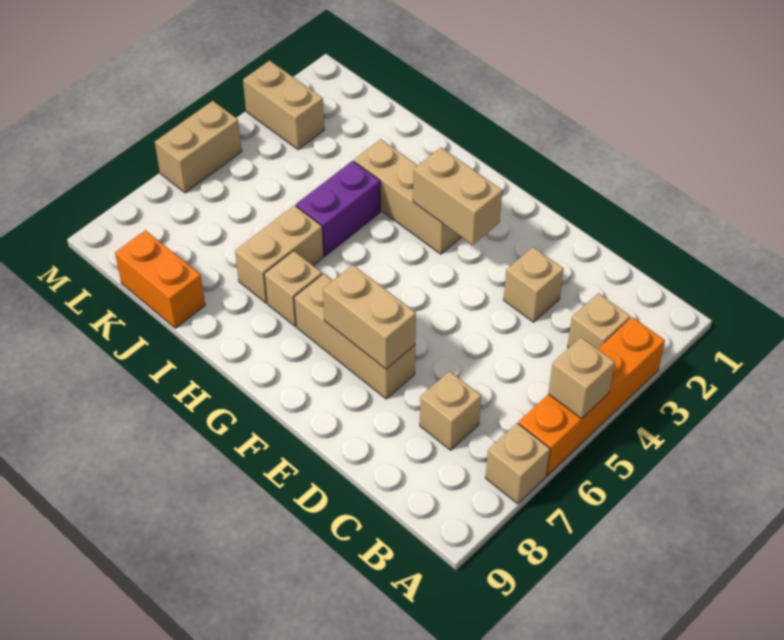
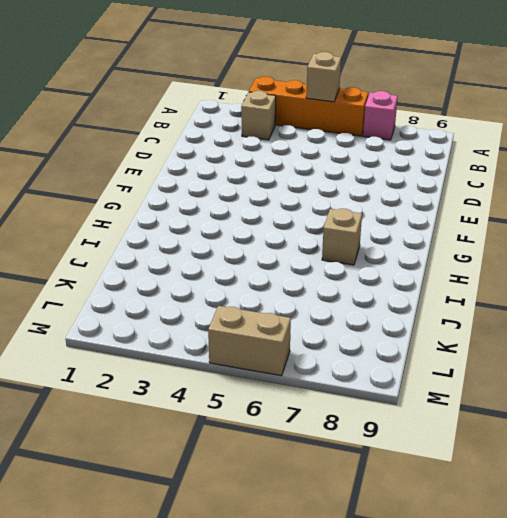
pink brick A7 level 1 -> tan brick A7 level 1
none -> tan brick C7 level 1
none -> tan brick D3 level 1
none -> tan brick E7:G7 level 1

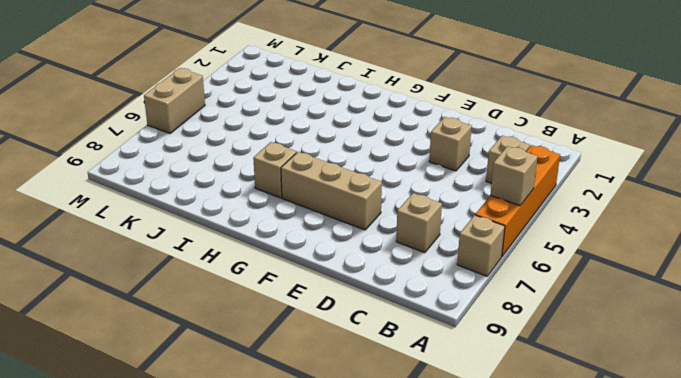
none -> tan brick G3:I3 level 1
none -> purple brick I4:I5 level 1
none -> tan brick I6:I7 level 1

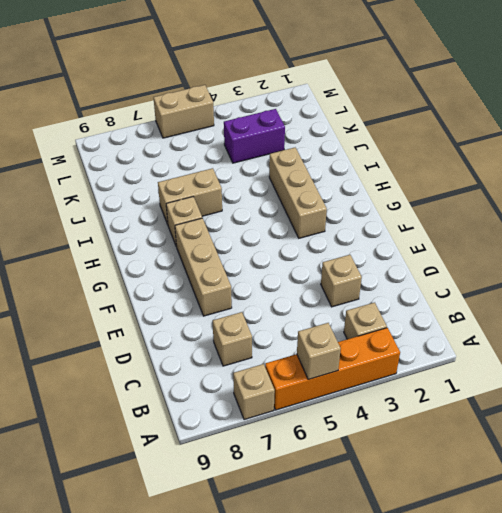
purple brick K3:K4 level 1 -> purple brick I4:I5 level 1
none -> orange brick J9:K9 level 1
none -> tan brick L3:M3 level 1
none -> tan brick E7:F7 level 2

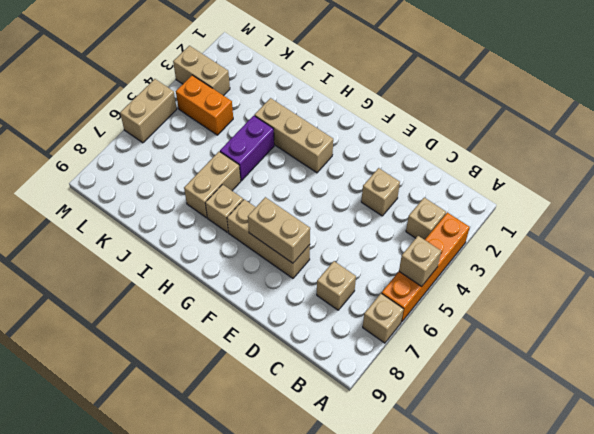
orange brick K4:L4 level 1 -> orange brick J9:K9 level 1
none -> tan brick F3:G3 level 2

